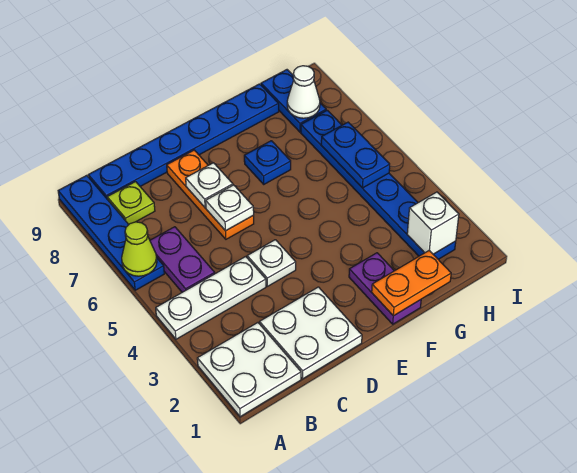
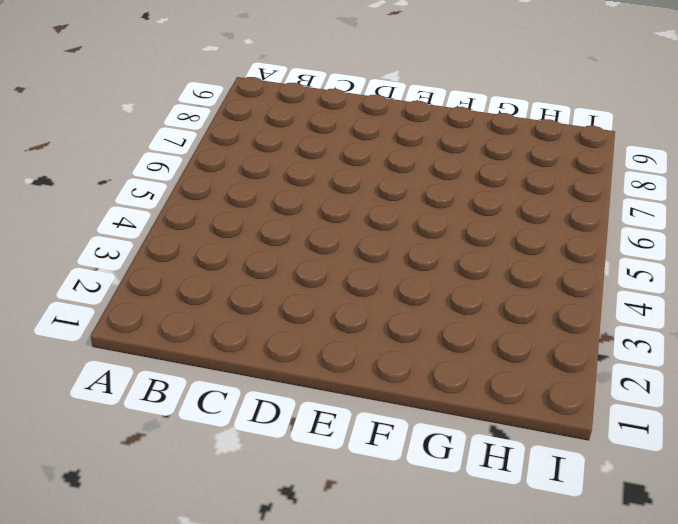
none -> white plate A1:B2 level 1
none -> white plate A4:C4 level 1
none -> blue plate A6:A9 level 1

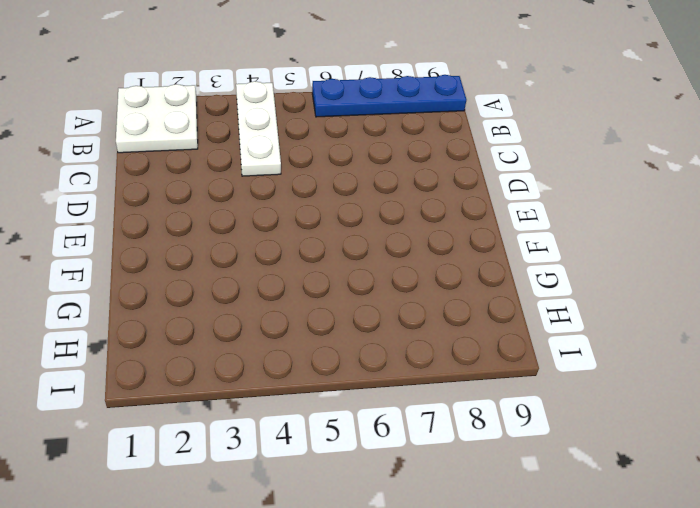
none -> purple plate B5:B6 level 1
none -> lime plate B8 level 1
none -> blue plate B9:G9 level 1

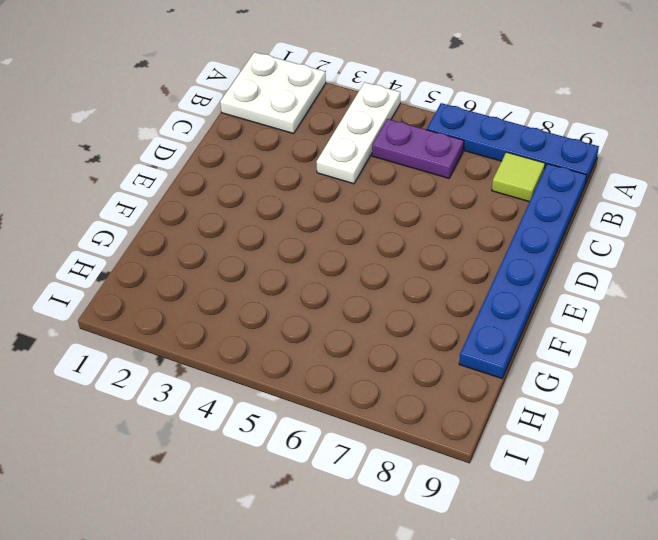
lime tile B8 level 1 -> lime plate B8 level 1
none -> white plate C1:D2 level 1
none -> white plate D4 level 1
none -> orange plate D6:D8 level 1

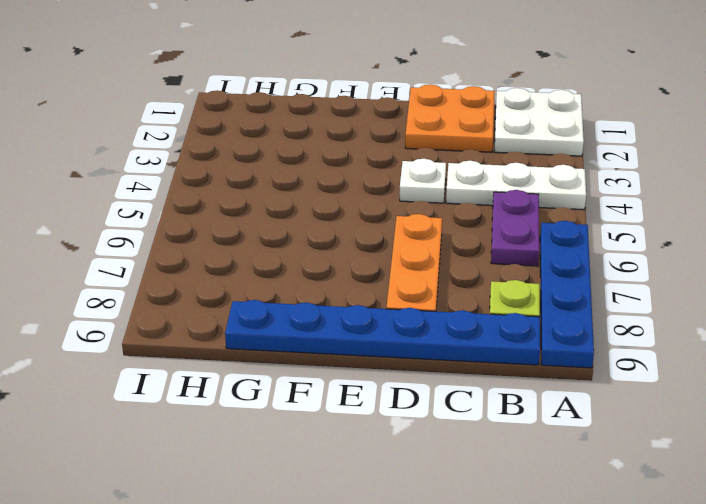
orange plate C1:D2 level 1 -> white plate C1:D2 level 1
none -> purple plate F1:F2 level 1
none -> blue plate F7 level 1
none -> blue plate H2:H7 level 1

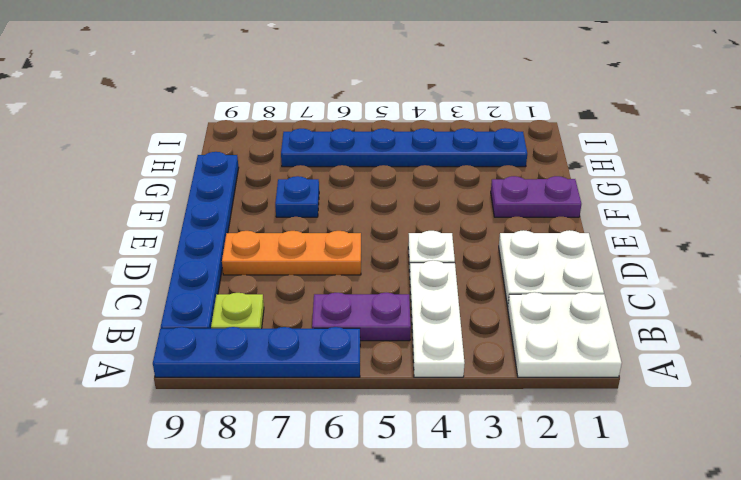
none -> blue plate H8:H9 level 1
none -> lime cone A6 level 2
none -> white plate D6 level 2

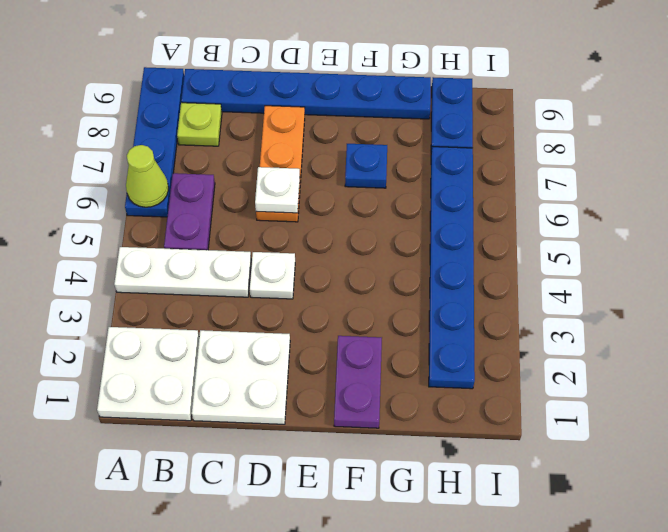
none -> white plate D7 level 2
none -> orange plate F1:G1 level 2
none -> white brick H2 level 2

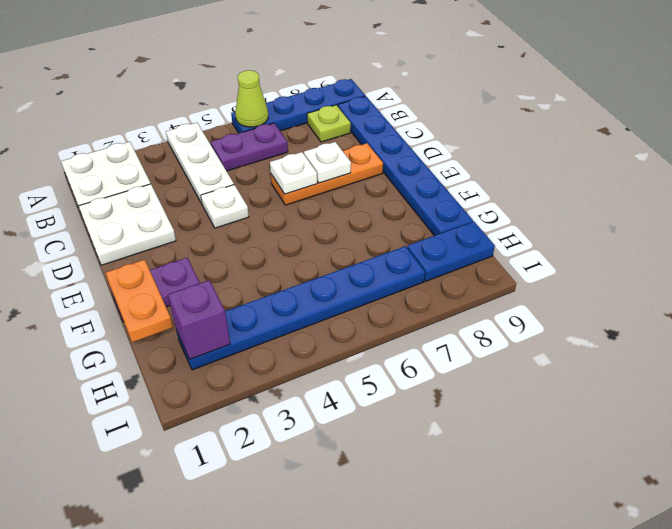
purple brick H2 level 2 -> white brick H2 level 2
none -> blue plate F7 level 1
none -> blue plate H5:H6 level 2
none -> white cone H8 level 2

